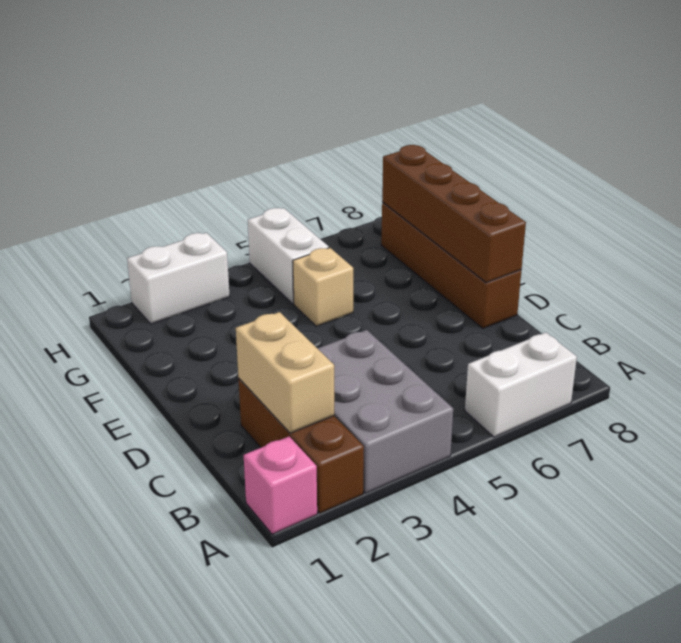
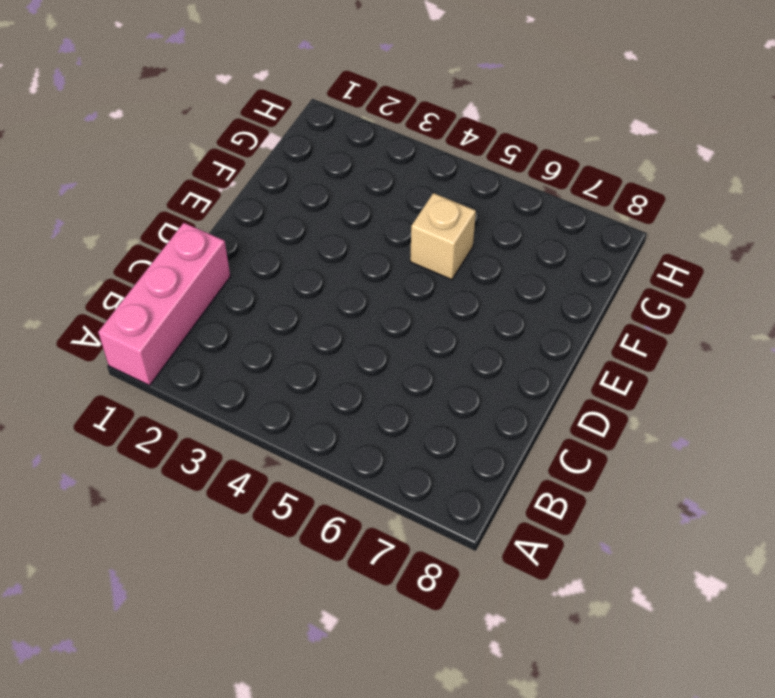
pink brick A1:C1 level 1 -> pink brick A1 level 1
none -> brown brick A2:C2 level 1
none -> grey brick A3:C4 level 1

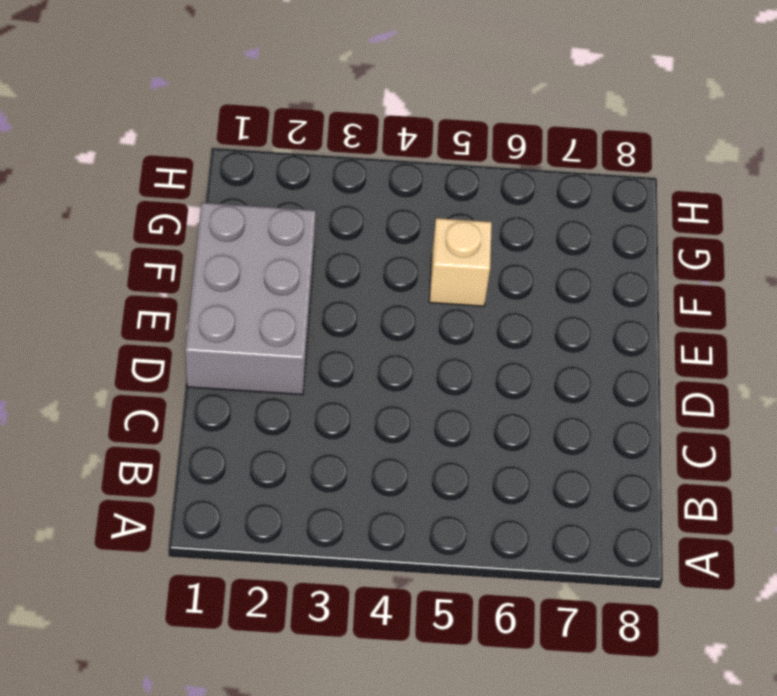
grey brick D1:F2 level 1 -> grey brick A3:C4 level 1
none -> pink brick A1 level 1
none -> brown brick A2:C2 level 1

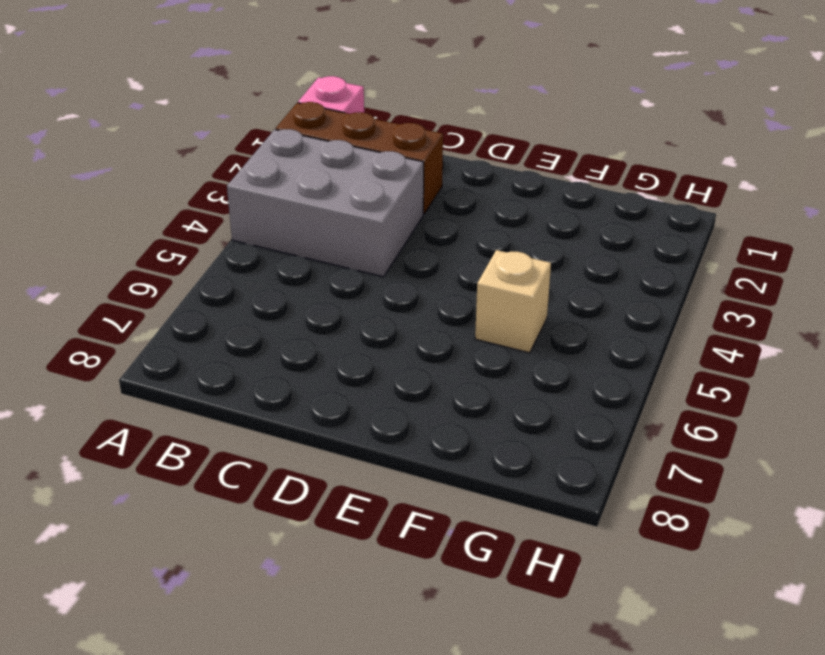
none -> white brick A6:A7 level 1
none -> brown brick D8:G8 level 1

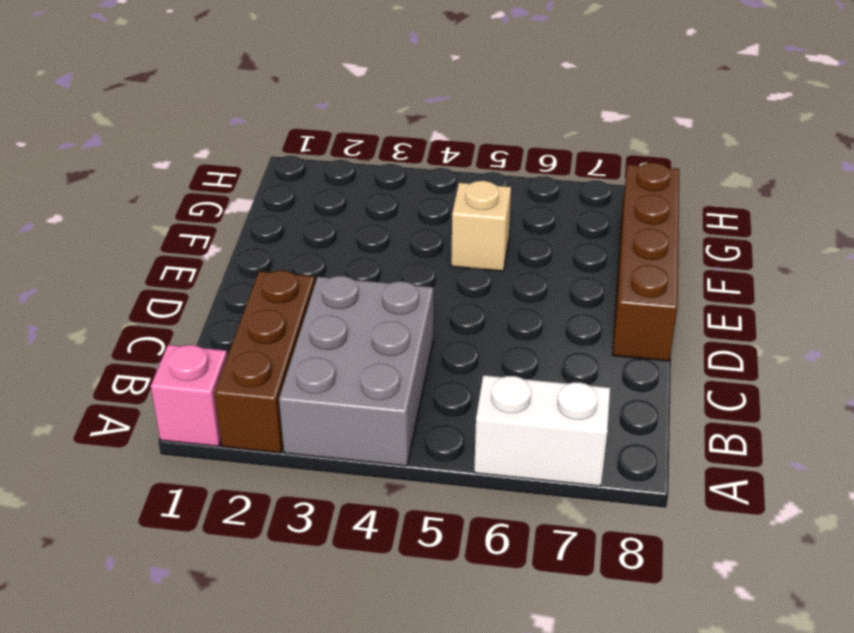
none -> white brick G5:H5 level 1
none -> white brick H2:H3 level 1

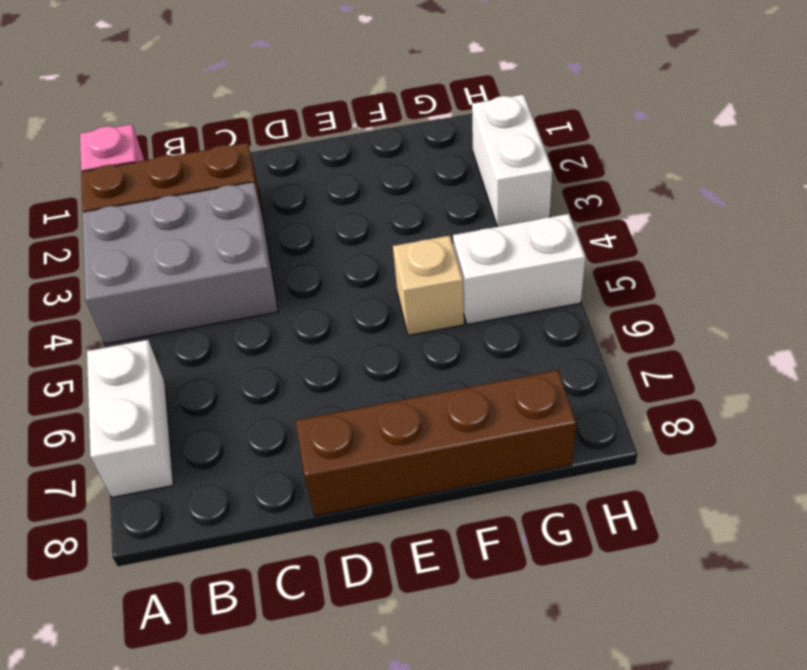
none -> tan brick B2:C2 level 2
none -> brown brick D8:G8 level 2

